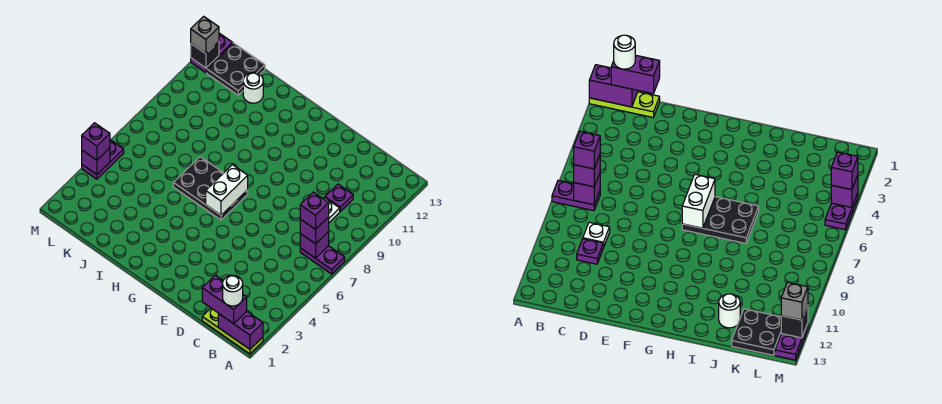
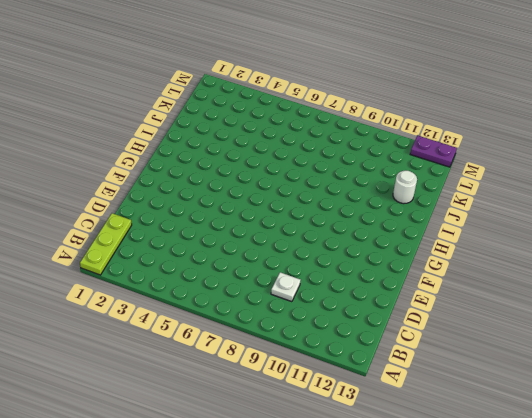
none -> purple plate A7:B7 level 1
none -> purple plate C10 level 1
none -> black plate G6:I7 level 1

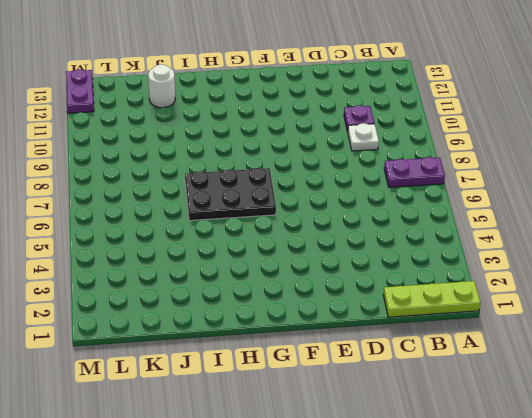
none -> black plate K12:L13 level 1
none -> purple plate M4:M5 level 1
none -> purple brick A1:B1 level 2

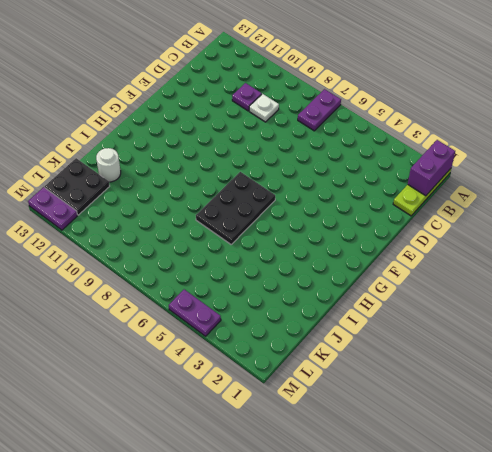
none -> purple brick B7 level 2
none -> white brick G6:G7 level 2
none -> purple brick M4 level 2

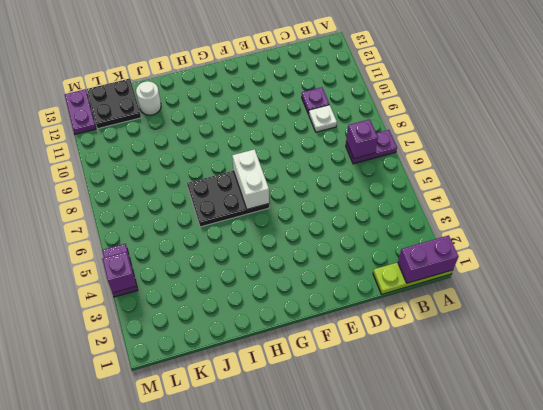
none -> black brick M12 level 2
none -> purple brick B1:C1 level 3
none -> purple brick B7 level 3

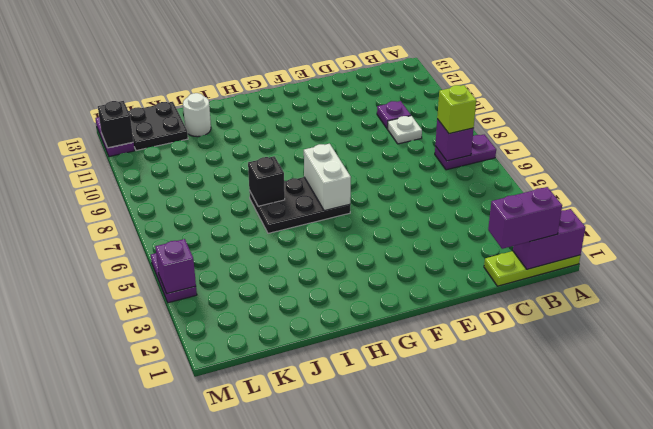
lime brick B7 level 3 -> purple brick B7 level 3
black brick I7 level 2 -> none
none -> purple brick M4 level 3
none -> grey brick M12 level 3
none -> white round brick B1 level 4

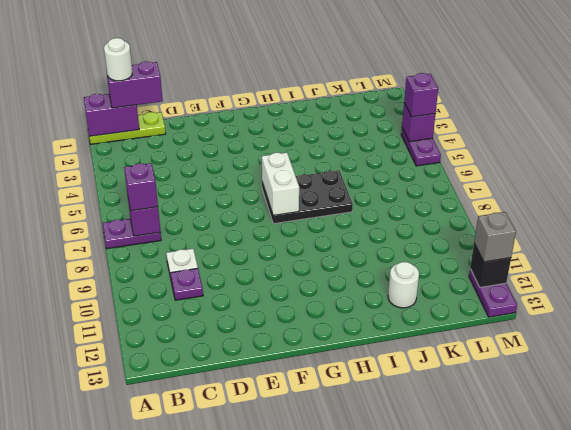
none -> black plate K12:L13 level 1
none -> purple brick B7 level 4

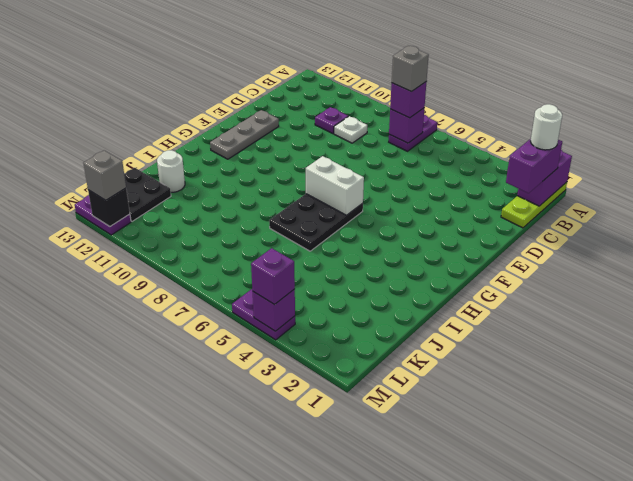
grey brick B7 level 4 -> purple brick B7 level 4
grey plate E12:G12 level 1 -> none

